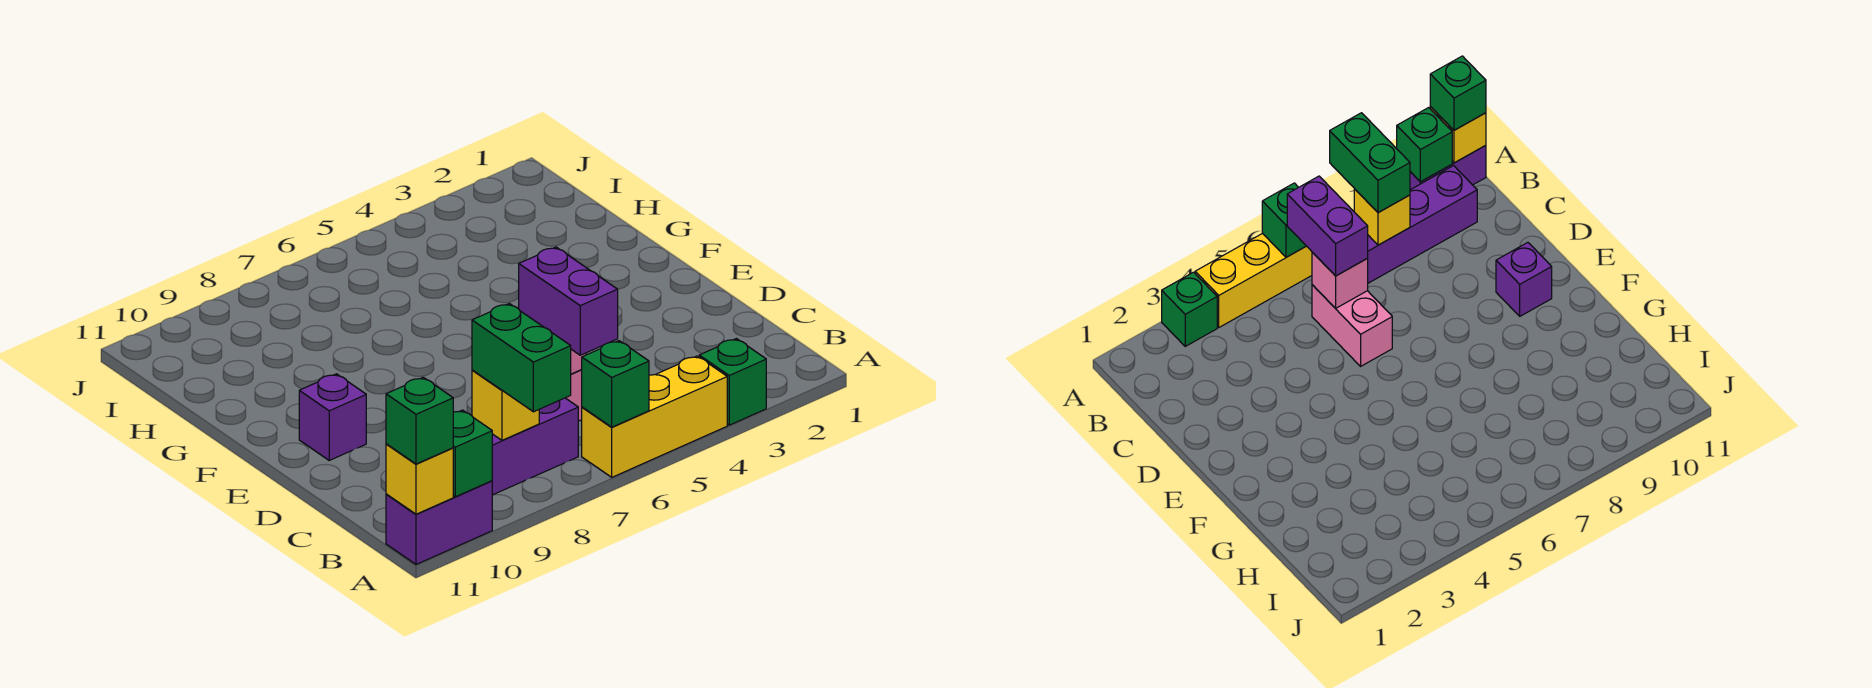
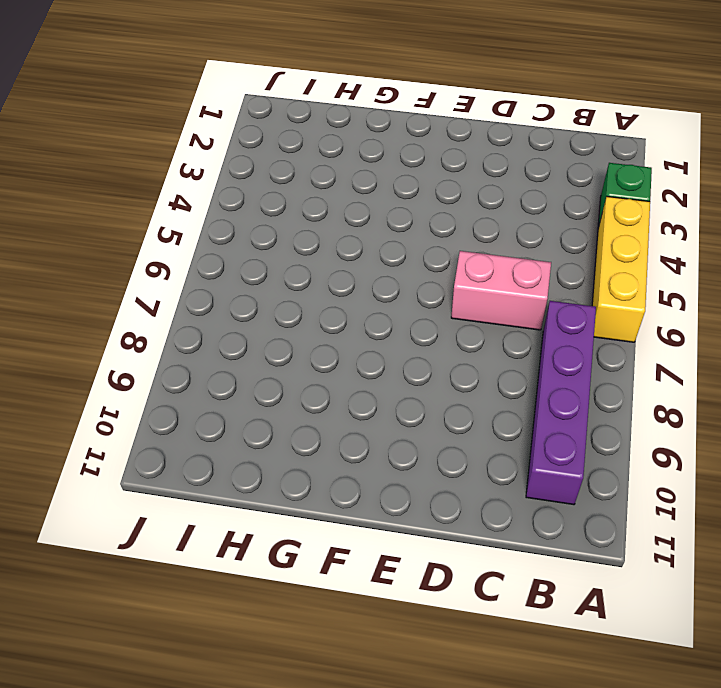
none -> purple brick A10:A11 level 1
none -> purple brick E10 level 1
none -> green brick A6 level 2

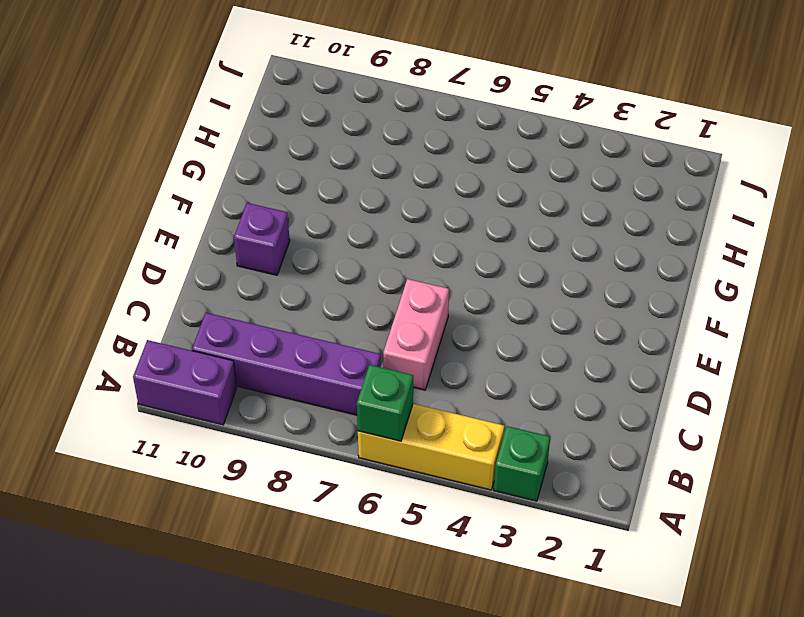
none -> green brick A10 level 2
none -> yellow brick A11 level 2
none -> yellow brick B8 level 2

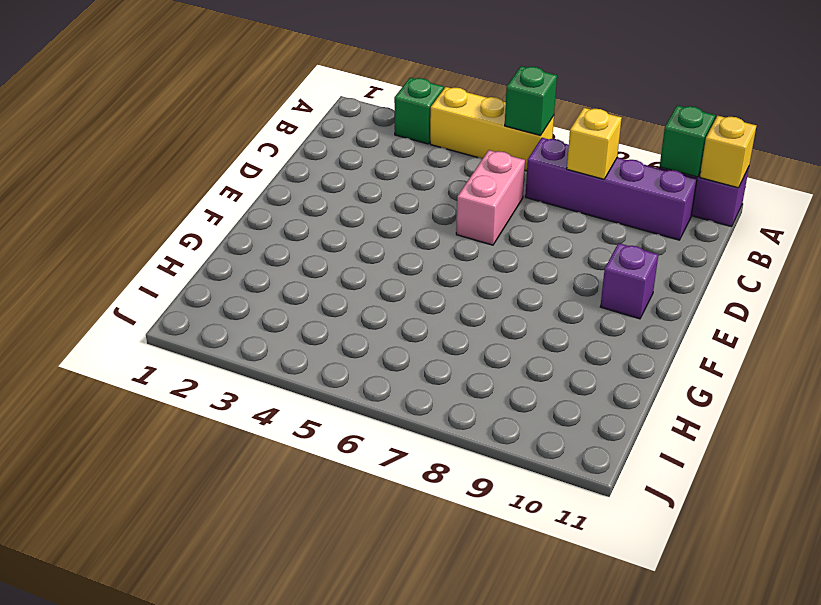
none -> pink brick C6 level 2
none -> green brick A8:B8 level 3
none -> green brick A11 level 3

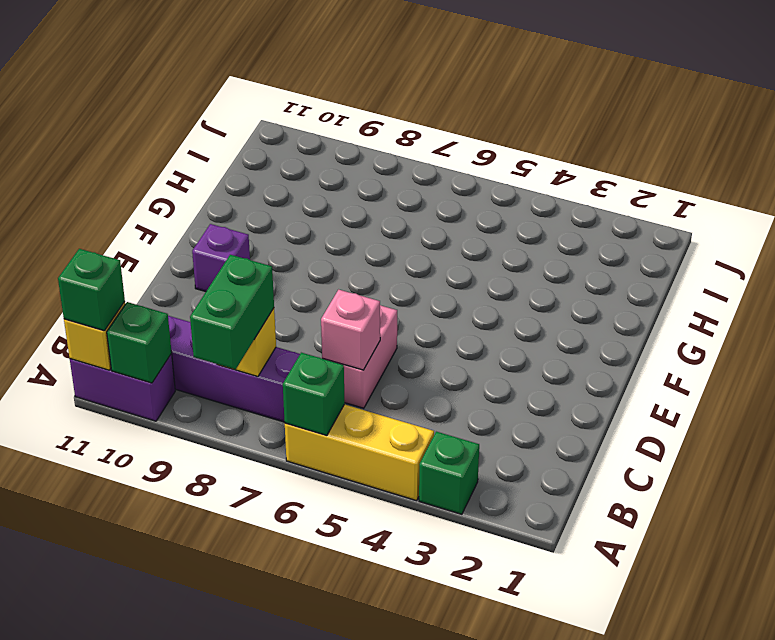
none -> purple brick B6:C6 level 3

